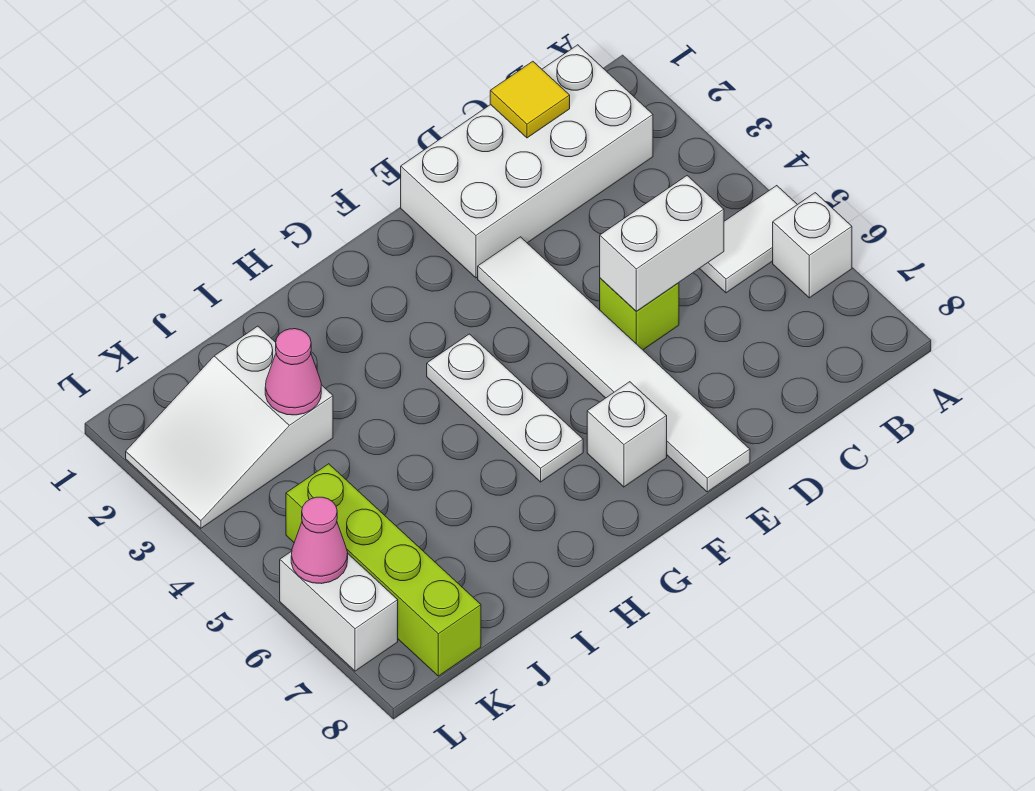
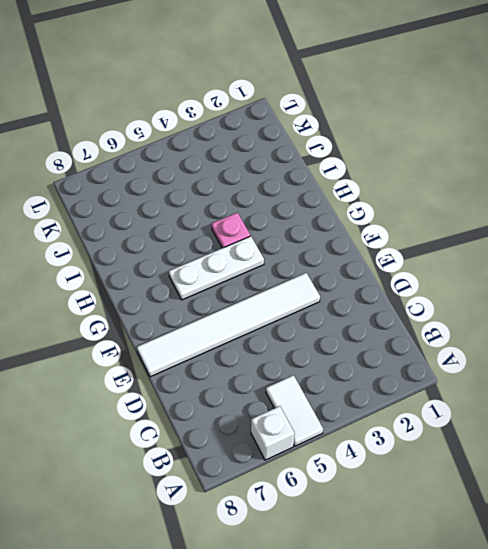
pink plate H4 level 1 -> none
none -> white brick B1:E2 level 1
none -> lime brick D5 level 1
none -> white brick F7 level 1

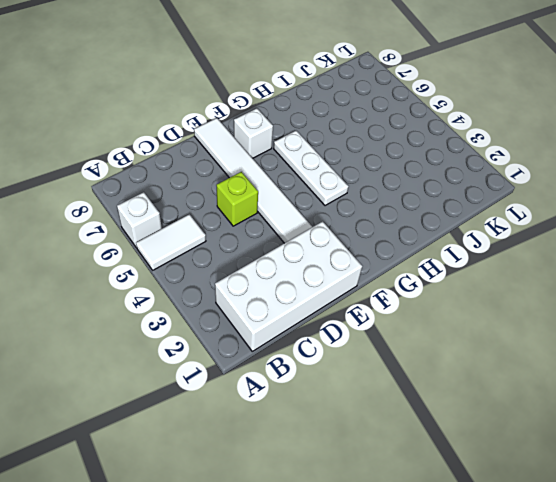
none -> white slope J2:L3 level 1 top J
none -> lime brick K5:K8 level 1
none -> white brick L6:L7 level 1

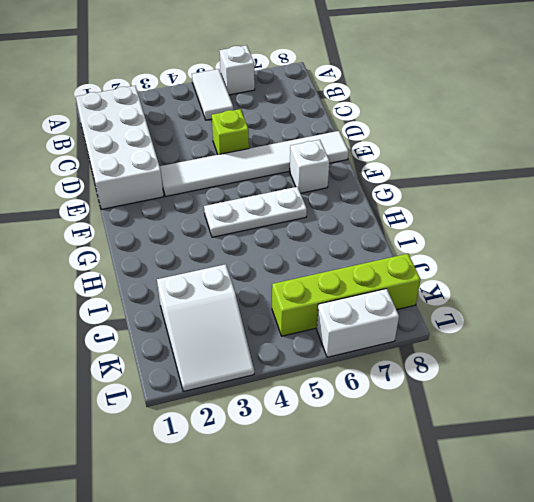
none -> yellow tile C1 level 2
none -> white brick C5:D5 level 2
none -> pink cone J3 level 2

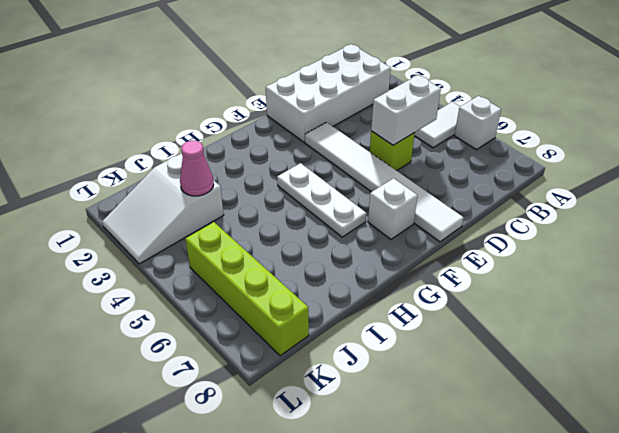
none -> white brick L6:L7 level 1
none -> yellow tile C1 level 2
none -> pink cone L6 level 2

